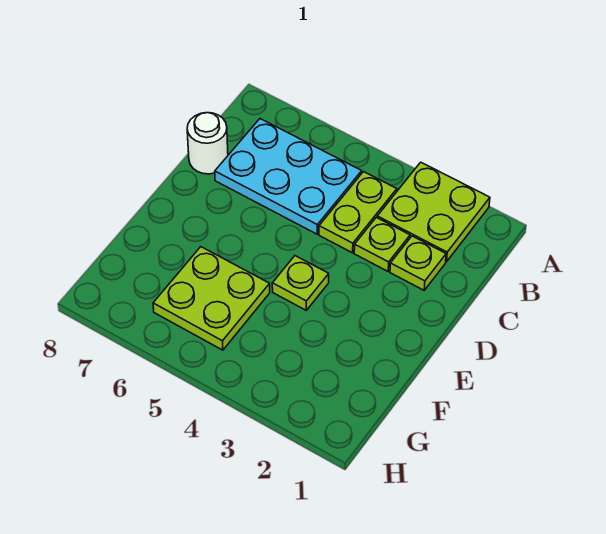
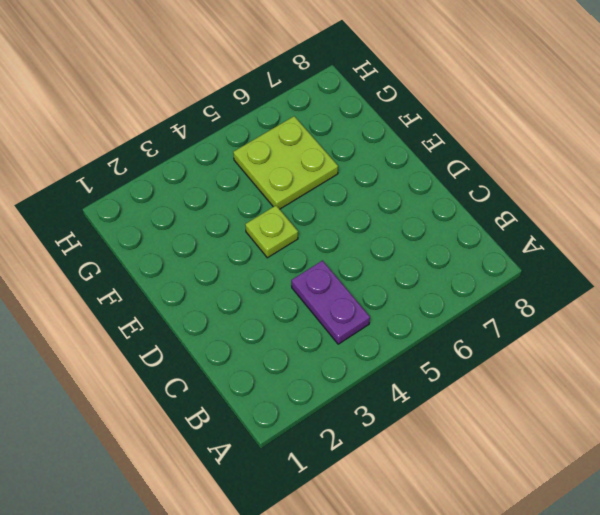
purple plate B4:C4 level 1 -> lime plate B4:C4 level 1
none -> lime plate A2:B3 level 1
none -> cyan plate B5:C7 level 1

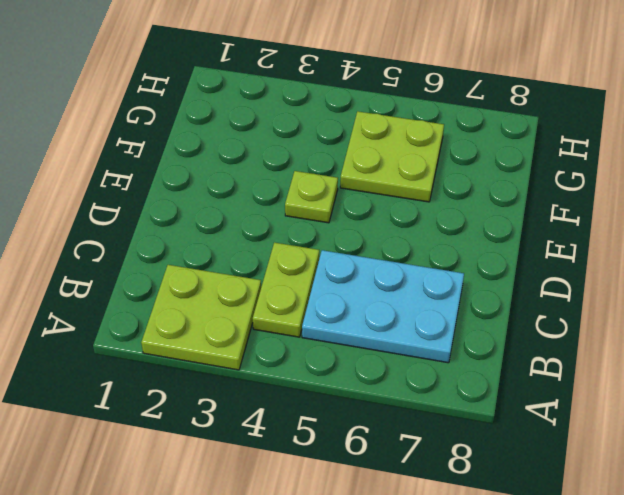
none -> lime plate C2 level 1
none -> lime plate C3 level 1

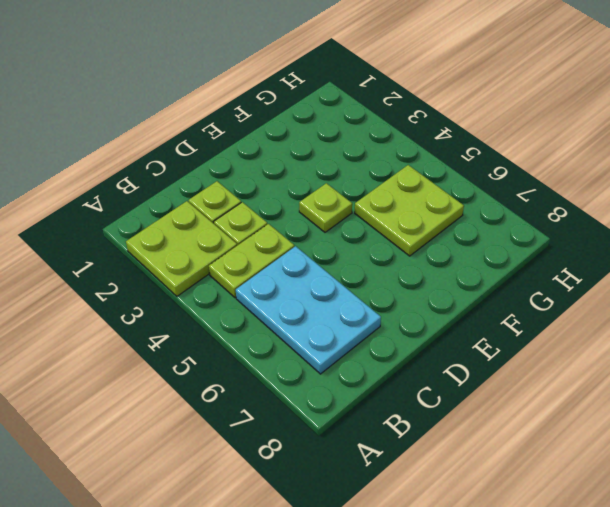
none -> white round brick C8 level 1

